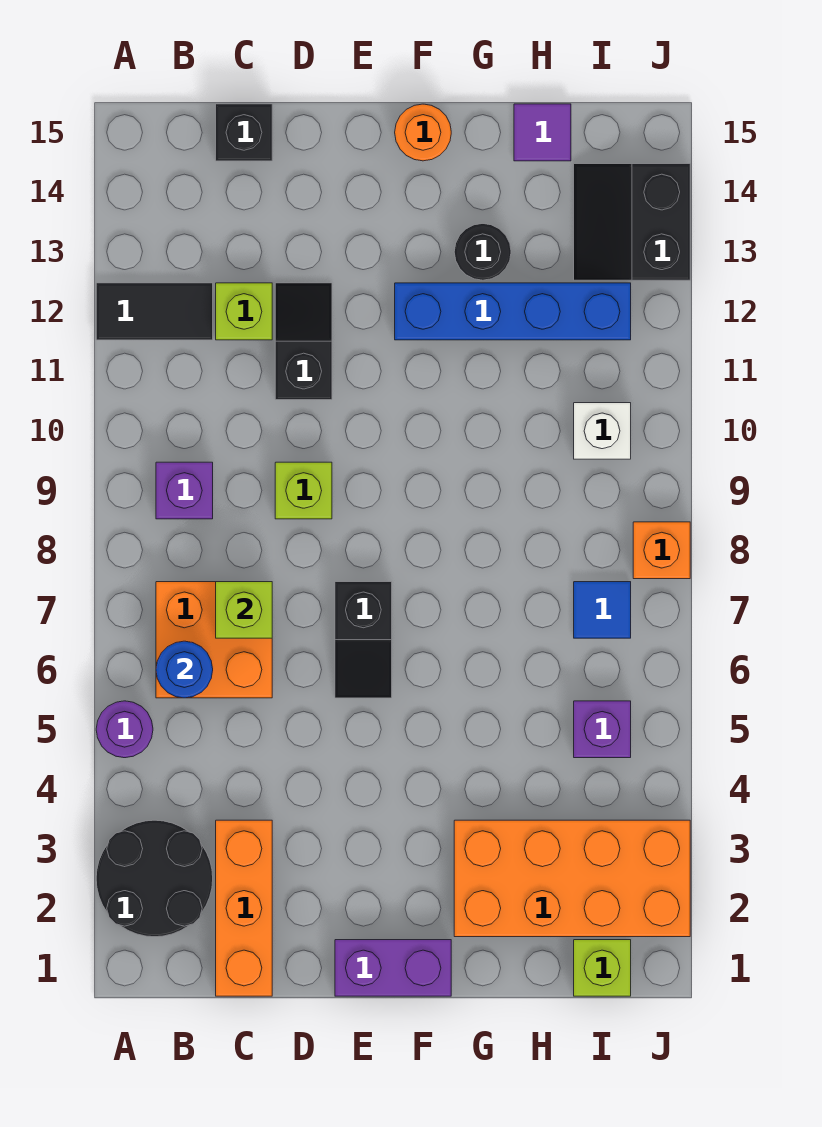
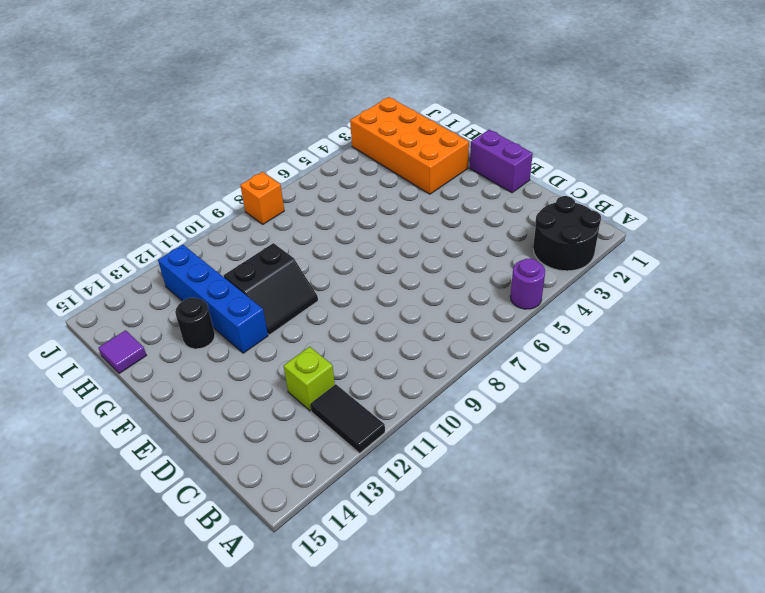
black slope F10:G11 level 1 top G -> black slope I13:J14 level 1 top J
none -> orange brick B6:C7 level 1
none -> purple brick B9 level 1
none -> orange brick C1:C3 level 1

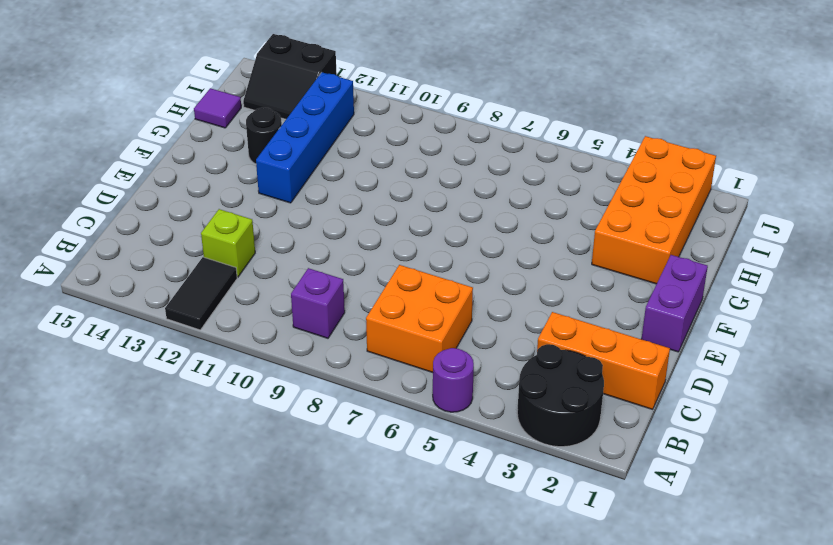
none -> black brick C15 level 1
none -> lime brick D9 level 1
none -> black slope D11:D12 level 1 top 11

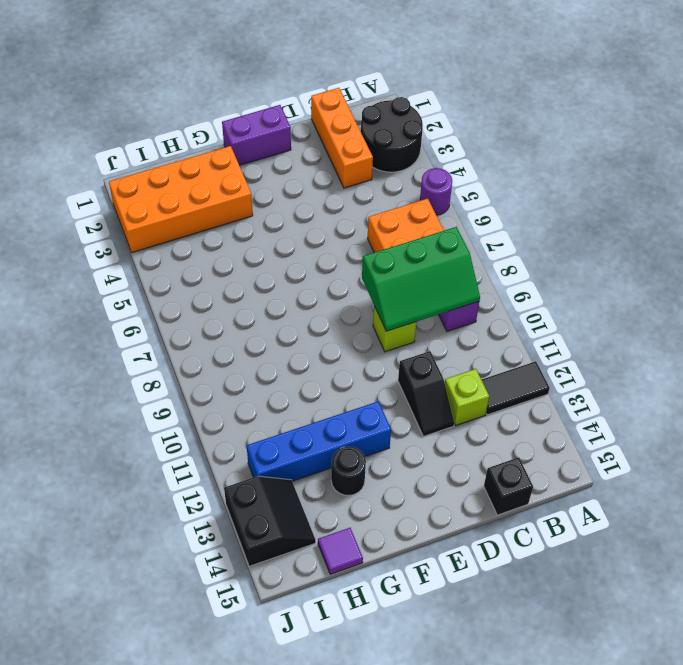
green slope B8:D9 level 2 top 8 -> none
none -> black slope E6:E7 level 1 top 7
none -> orange round brick F15 level 1
none -> lime brick I1 level 1

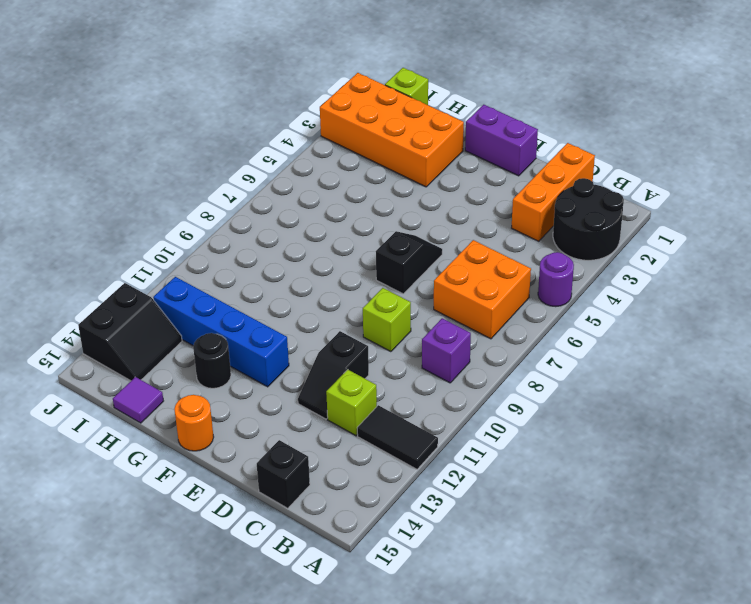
none -> purple brick I5 level 1
none -> blue tile I7 level 1
none -> white brick I10 level 1

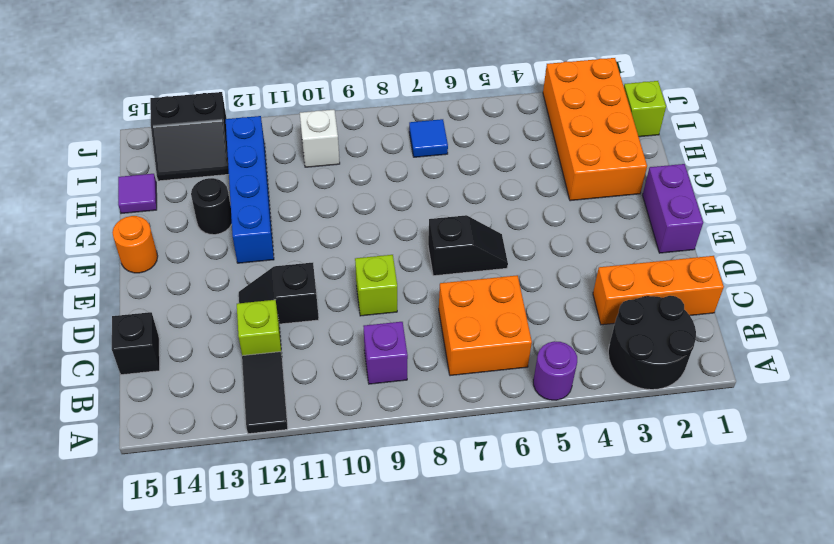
none -> purple brick I5 level 1
none -> orange brick J8 level 1
none -> blue round brick B6 level 2

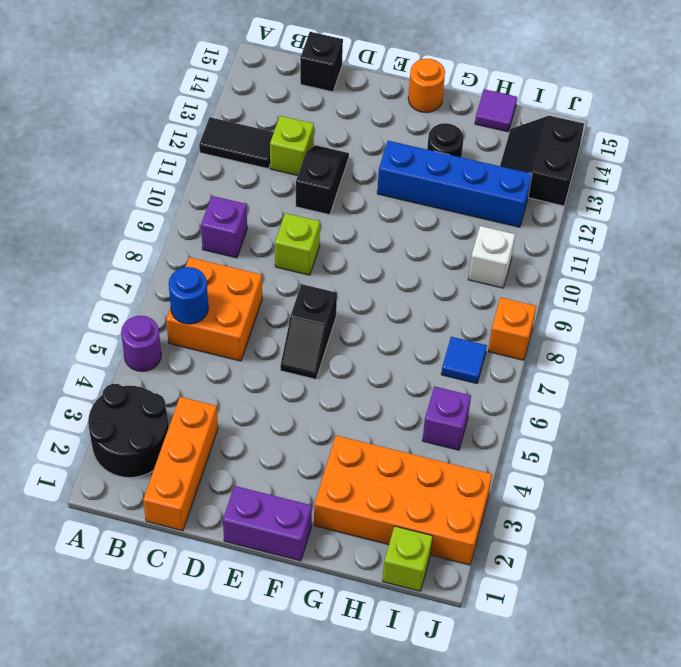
none -> lime brick C7 level 2

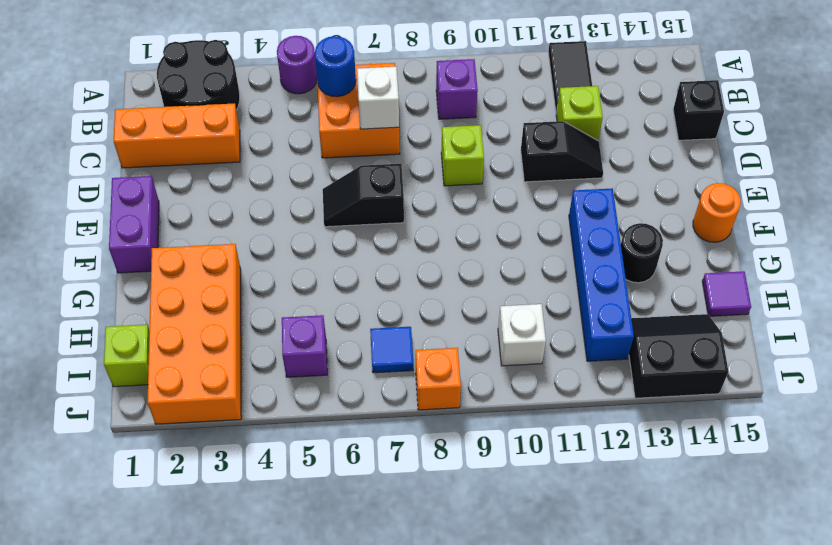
white brick C7 level 2 -> lime brick C7 level 2

